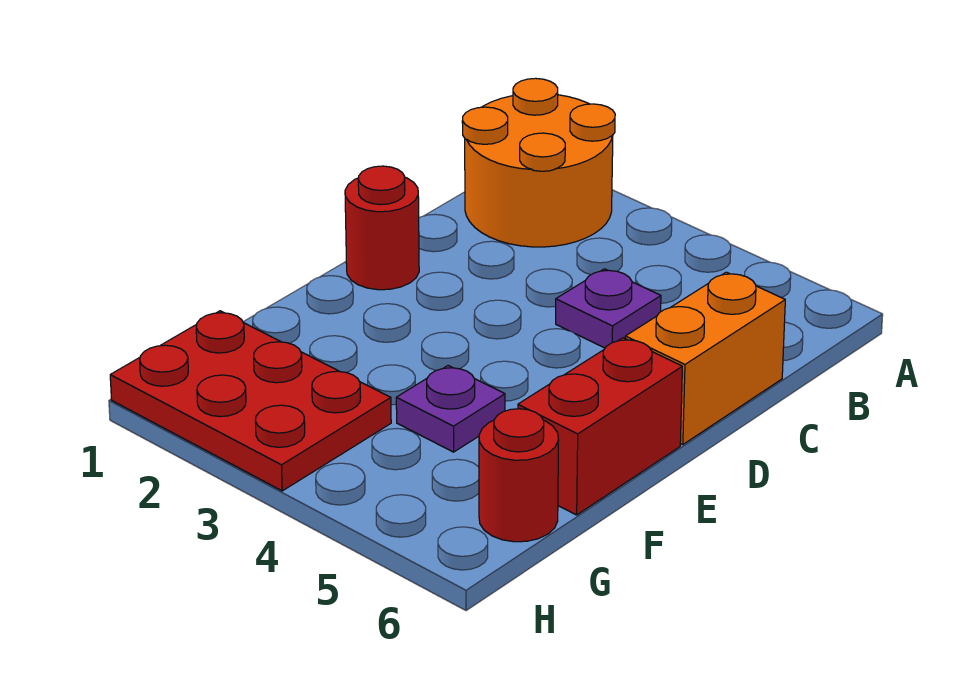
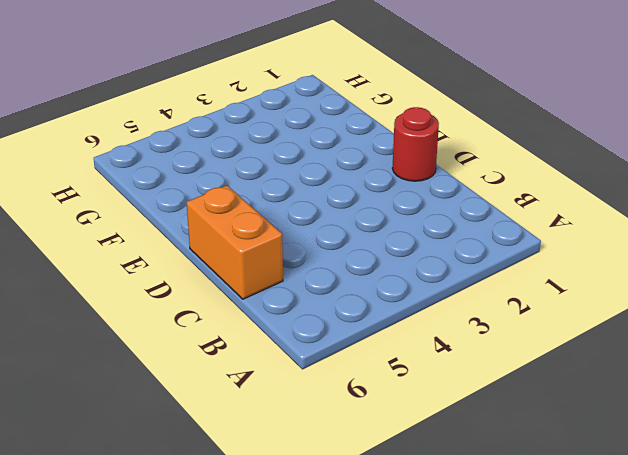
none -> orange round brick A1:B2 level 1
none -> purple plate C4 level 1

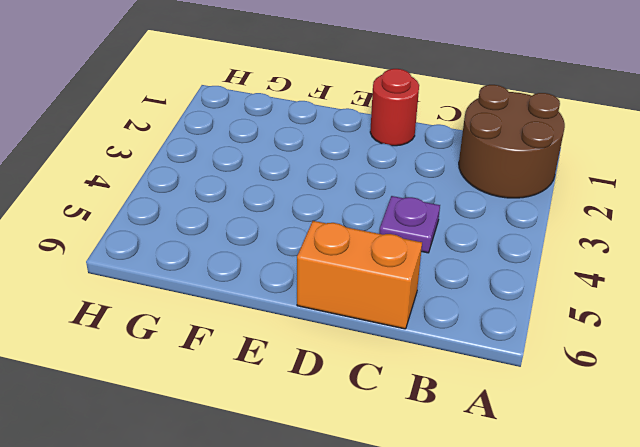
brown round brick A1:B2 level 1 -> orange round brick A1:B2 level 1
none -> red brick E6:F6 level 1
none -> purple plate F4 level 1

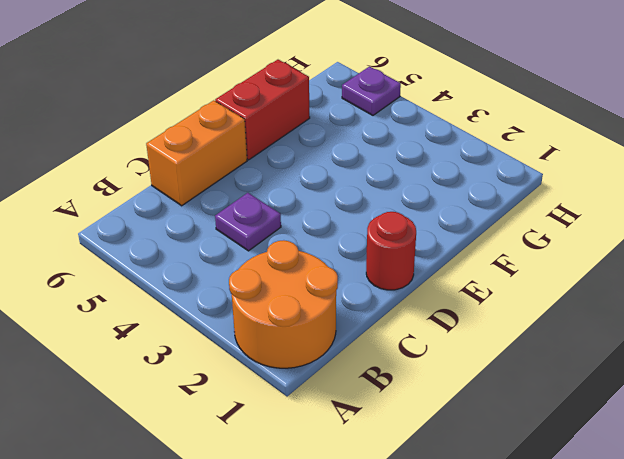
purple plate H5 level 1 -> purple plate F4 level 1
none -> red plate G1:H3 level 1
none -> red round brick G6 level 1

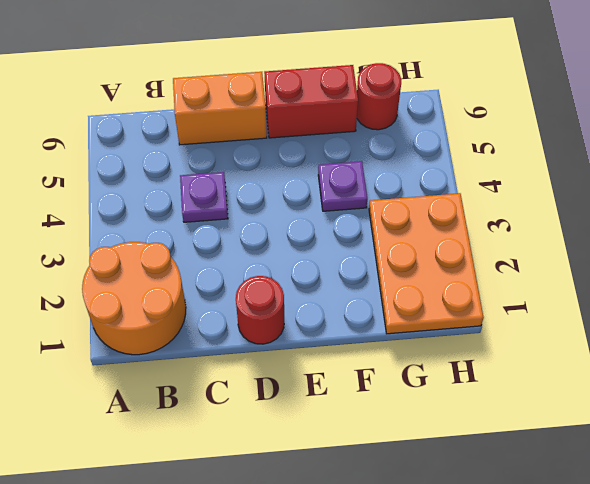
orange plate G1:H3 level 1 -> red plate G1:H3 level 1

